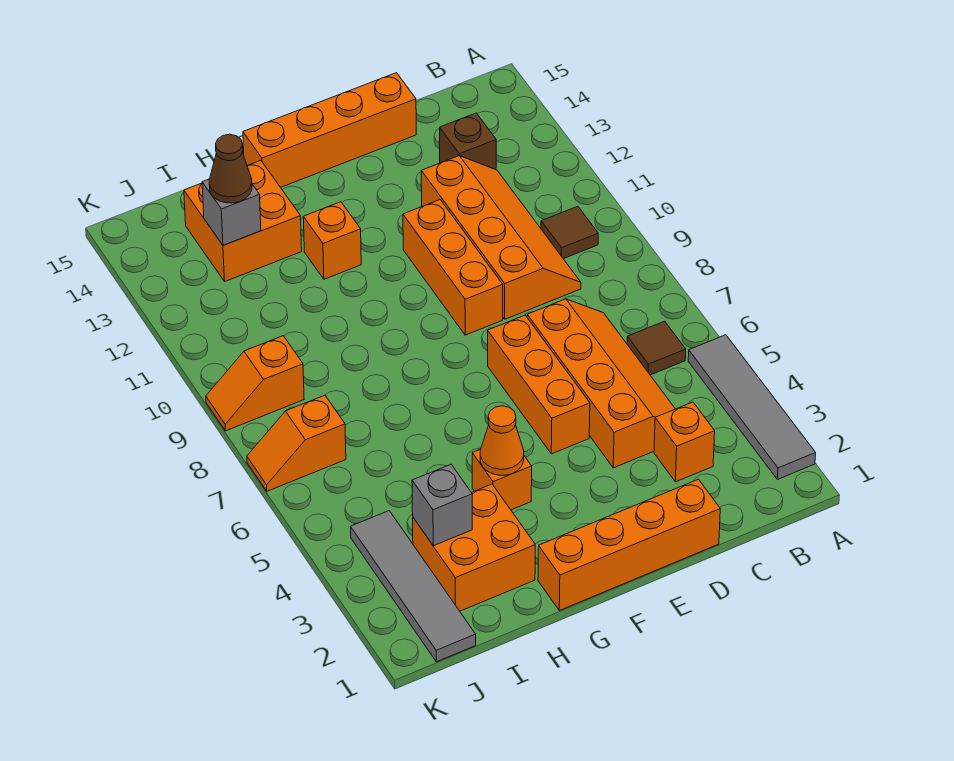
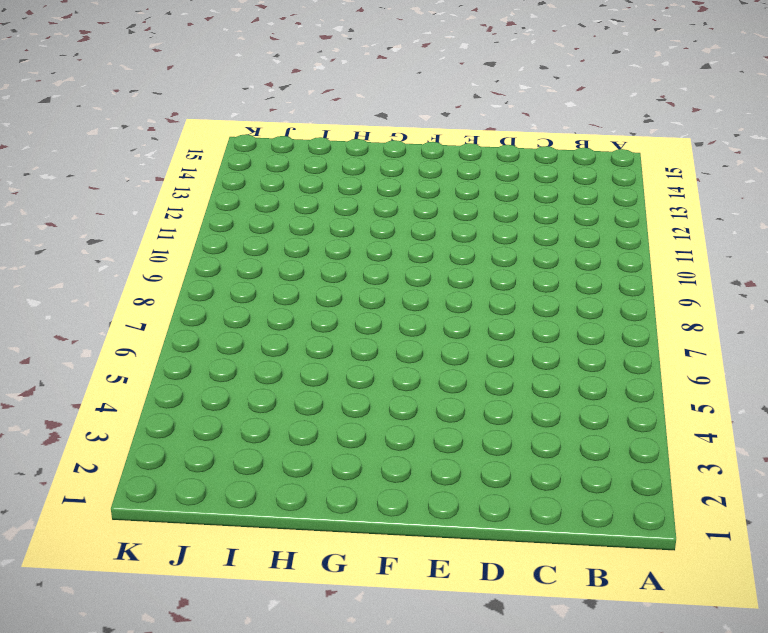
none -> grey tile A2:A5 level 1
none -> brown tile B6 level 1
none -> brown tile B10 level 1

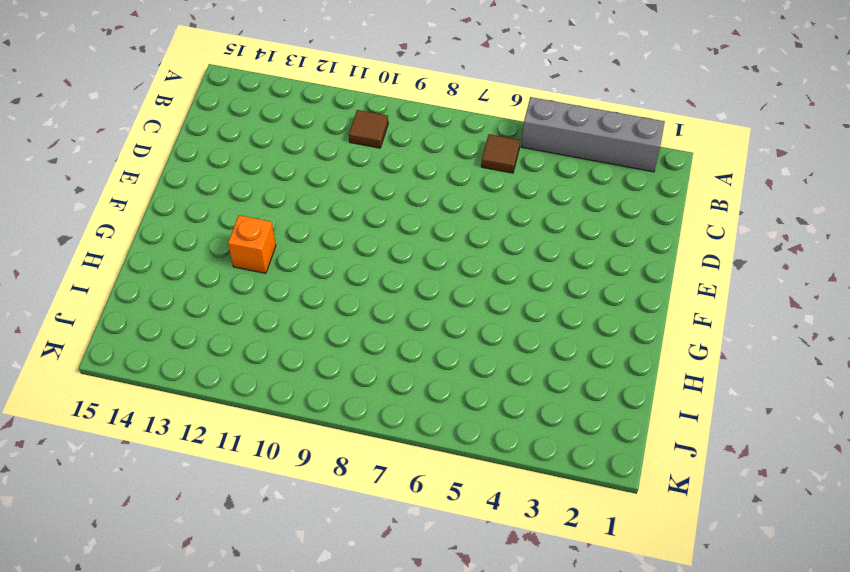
grey brick A2:A5 level 1 -> grey tile A2:A5 level 1
none -> orange brick C3 level 1
none -> orange slope C4:D7 level 1 top D
none -> orange slope C9:D12 level 1 top D

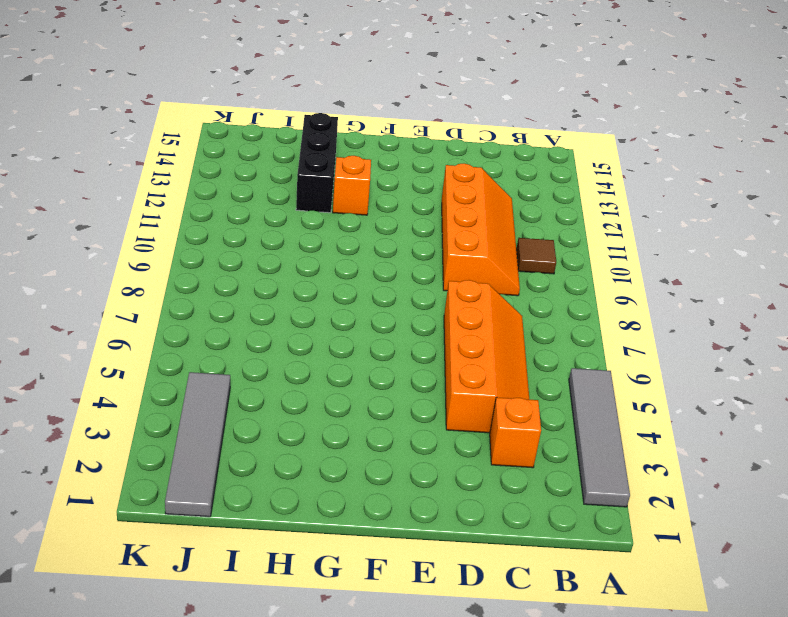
black brick H12:H14 level 1 -> orange brick H13:I14 level 1
none -> brown tile B6 level 1
none -> brown brick C13 level 1
none -> orange brick D1:G1 level 1

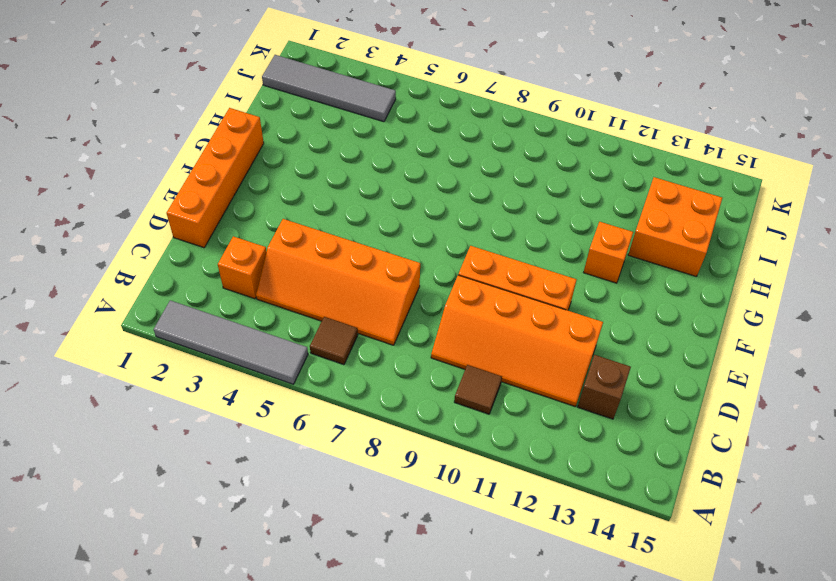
none -> orange brick D15:G15 level 1
none -> orange brick E5:E7 level 1
none -> orange brick G4 level 1

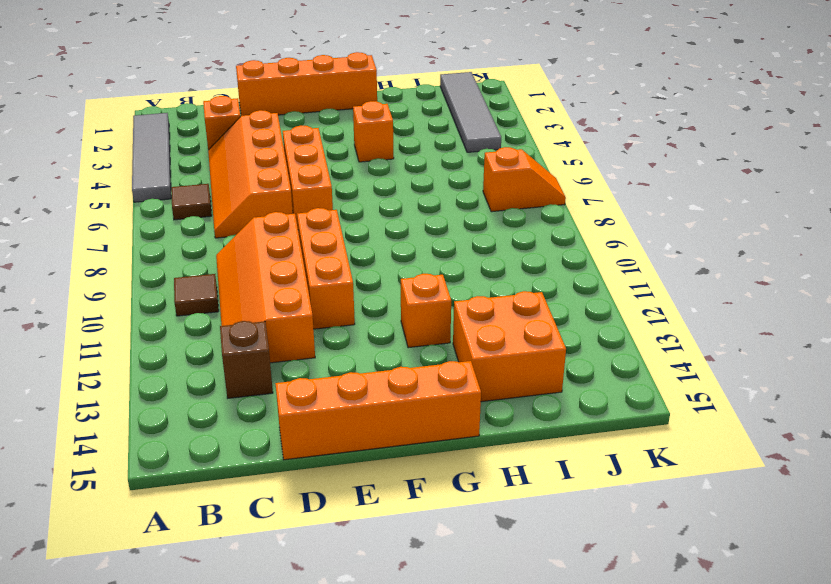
none -> orange brick H2:I3 level 1
none -> orange slope J9:K9 level 1 top J
none -> orange cone G4 level 2

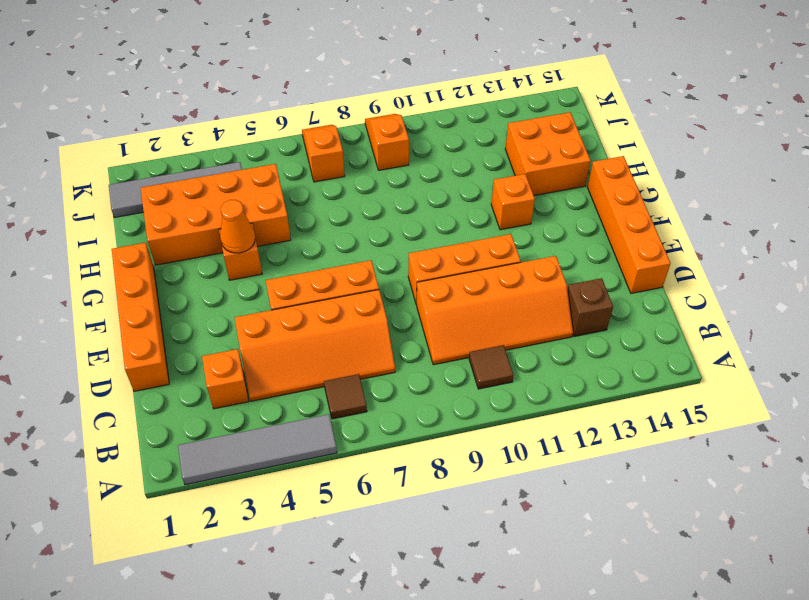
orange brick H2:I5 level 1 -> orange brick H2:I3 level 1
none -> grey brick I3 level 2
none -> grey brick I13 level 2
none -> brown cone I13 level 3

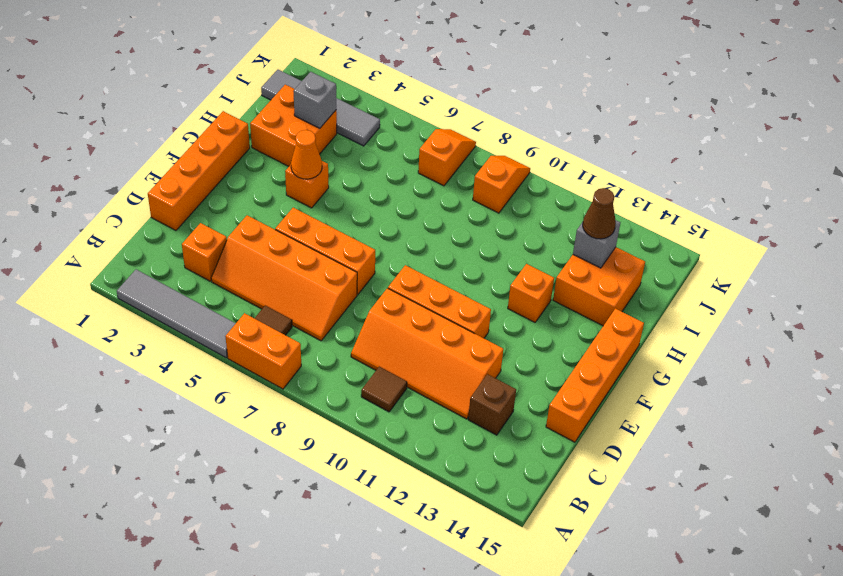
orange brick A6:A7 level 1 -> none

